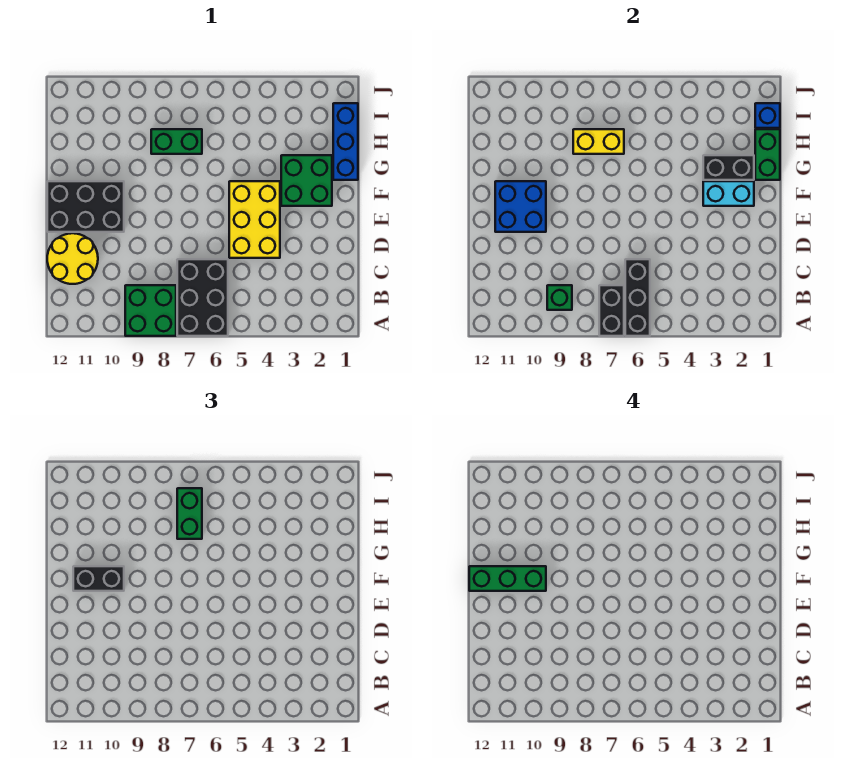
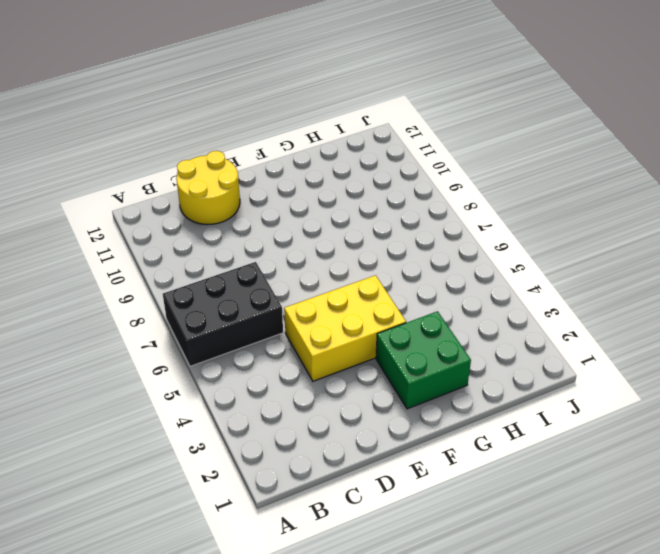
none -> green brick A8:B9 level 1
none -> black brick E10:F12 level 1
none -> blue brick G1:I1 level 1

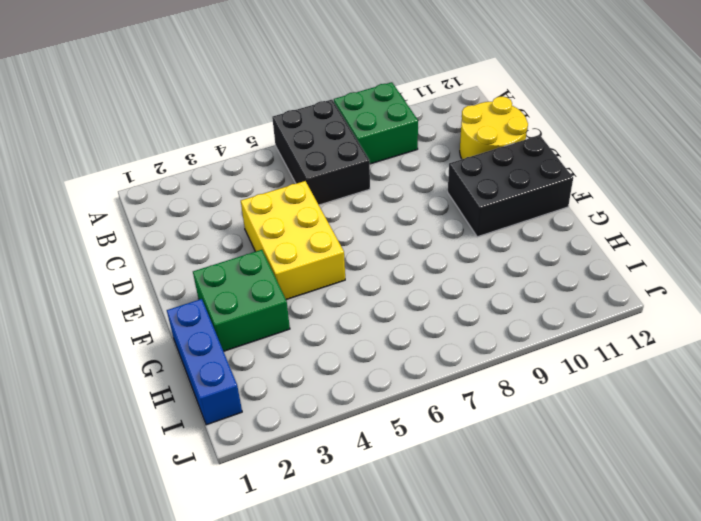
none -> green brick H7:H8 level 1
none -> black brick A6:C6 level 2
none -> black brick A7:B7 level 2

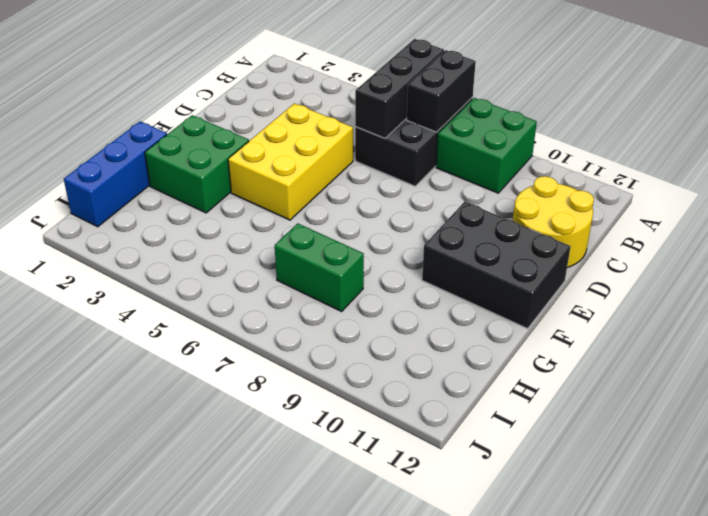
none -> green brick B9 level 2
none -> blue brick E10:F11 level 2
none -> cyan brick F2:F3 level 2

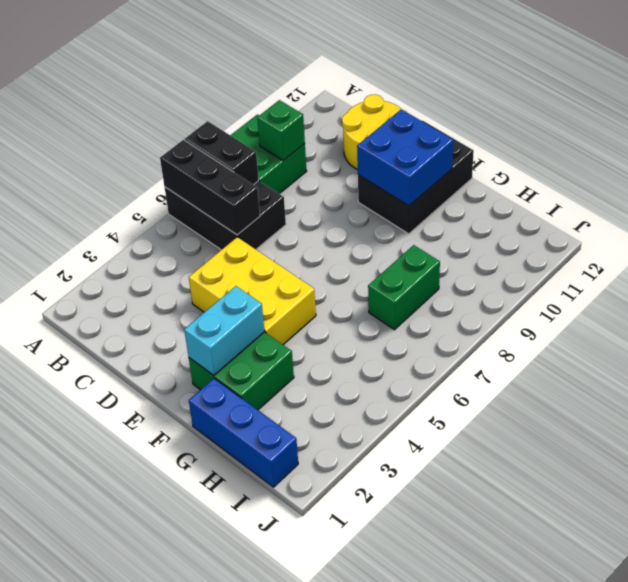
none -> green brick G1:H1 level 2
none -> black brick G2:G3 level 2
none -> yellow brick H7:H8 level 2

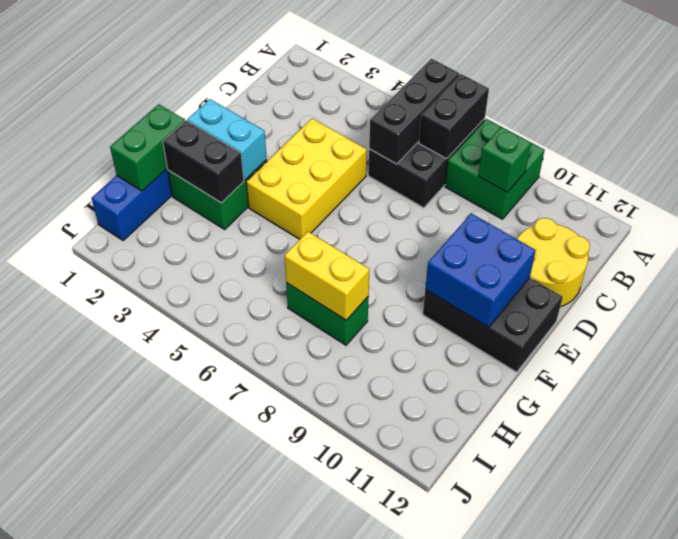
none -> blue brick I1 level 2
none -> black brick F10:F11 level 3
none -> green brick H7:I7 level 3

